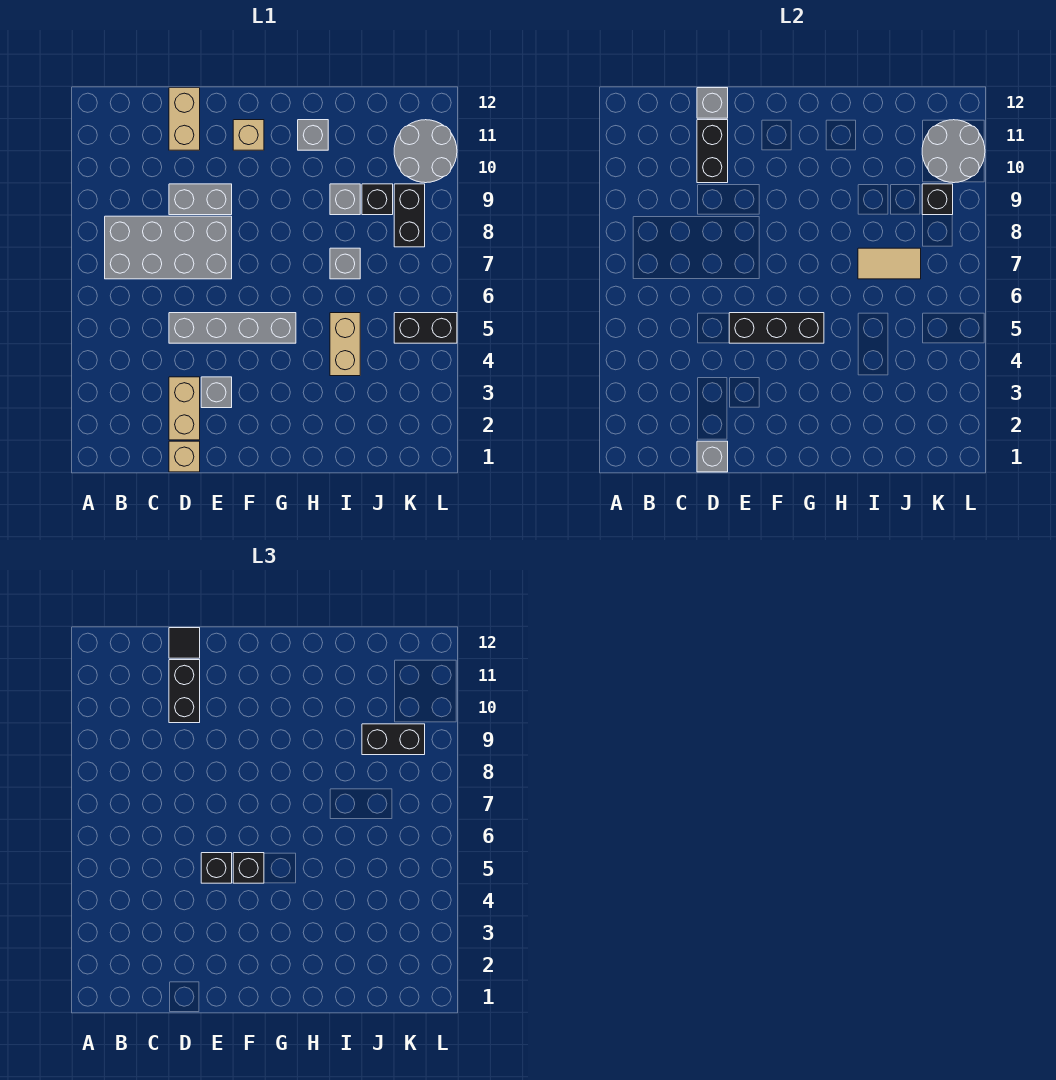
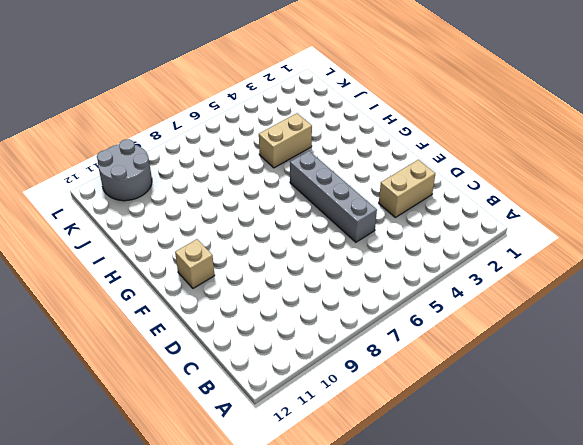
none -> grey brick B7:E8 level 1
none -> tan brick D1 level 1
none -> grey brick D9:E9 level 1

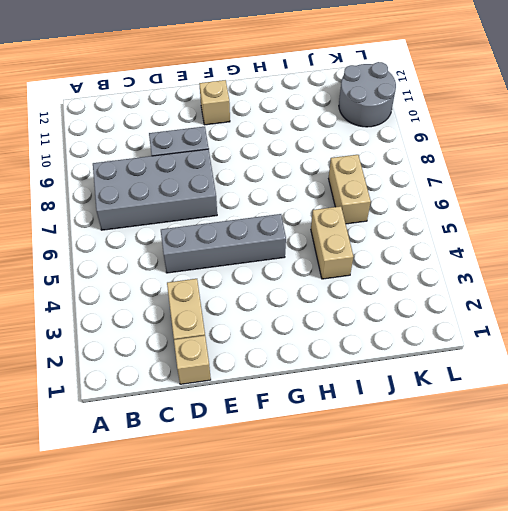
tan brick J6:J7 level 1 -> tan brick D11:D12 level 1
none -> grey brick E3 level 1
none -> grey brick H11 level 1
none -> grey brick I7 level 1

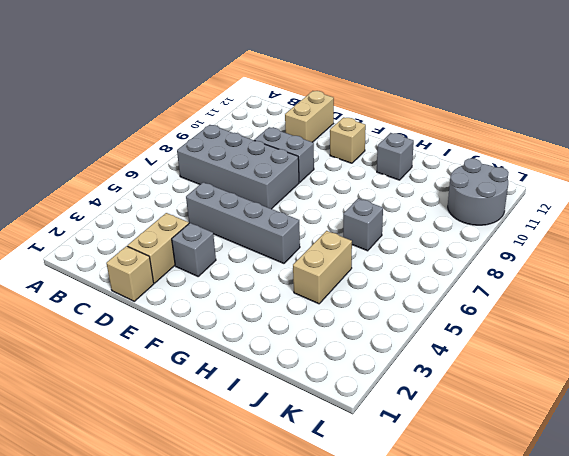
none -> grey brick I9 level 1
none -> black brick J9 level 1
none -> black brick K5:L5 level 1

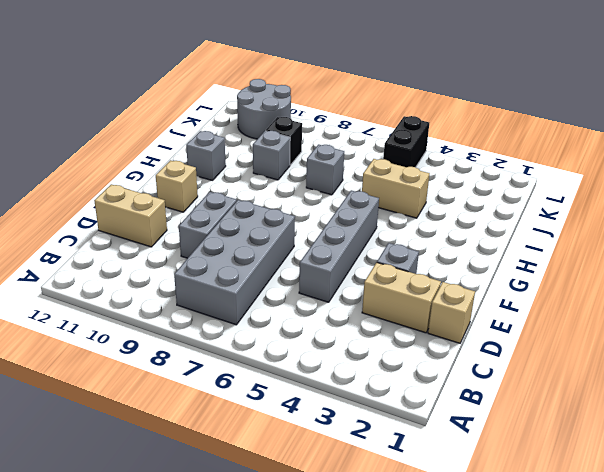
none -> black brick K8:K9 level 1
none -> grey brick D1 level 2
none -> black brick D10:D11 level 2

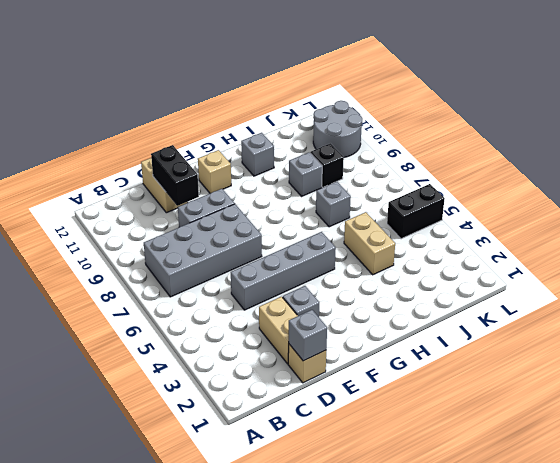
none -> black brick K8:K9 level 1
none -> grey brick D12 level 2
none -> black brick E5:G5 level 2

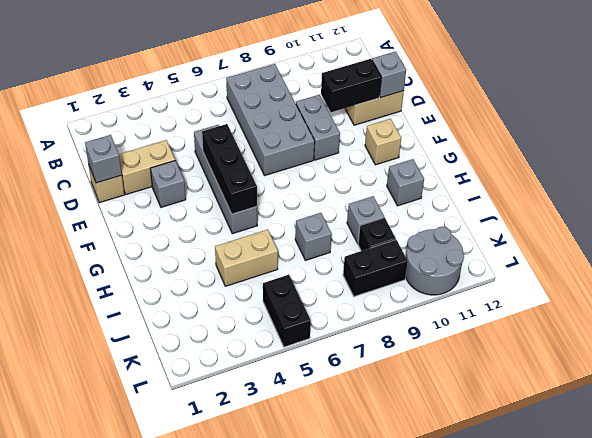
none -> tan tile I7:J7 level 2
none -> black brick K9 level 2
none -> grey round brick K10:L11 level 2

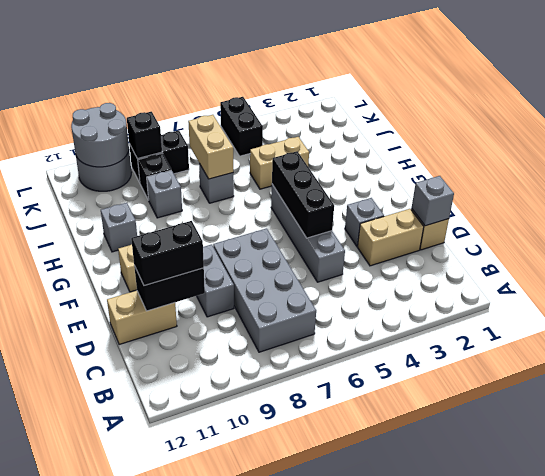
tan brick I7:J7 level 2 -> tan tile I7:J7 level 2
none -> grey brick D12 level 2
none -> black tile D12 level 3
none -> black brick E5 level 3

